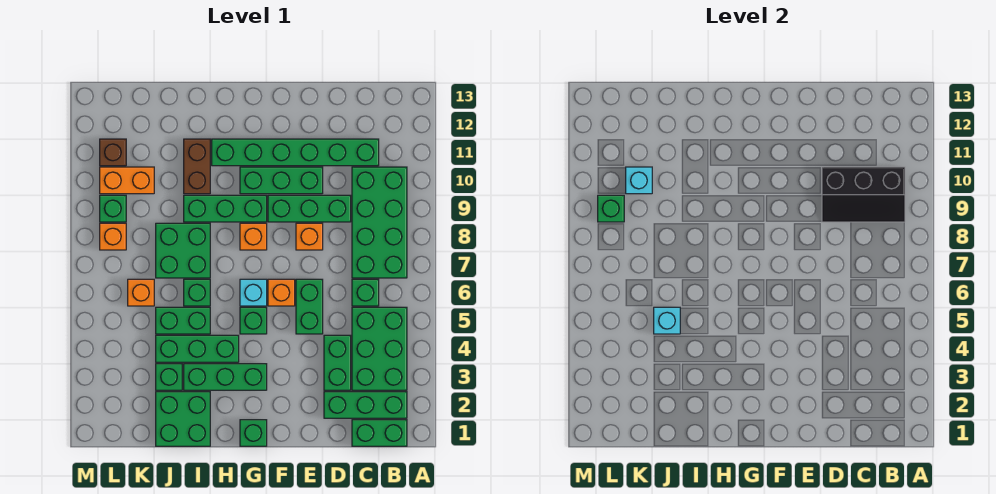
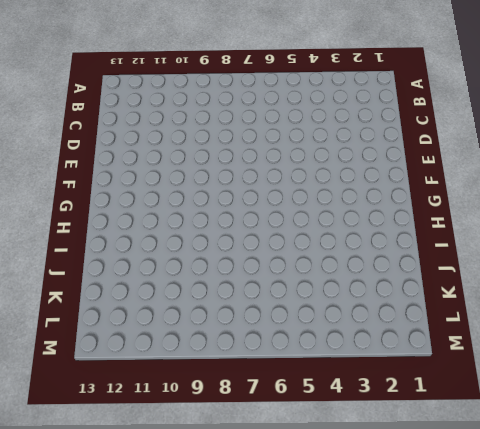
none -> green brick B1:C1 level 1
none -> green brick B2:D2 level 1
none -> green brick B3:C5 level 1
none -> green brick B7:C10 level 1

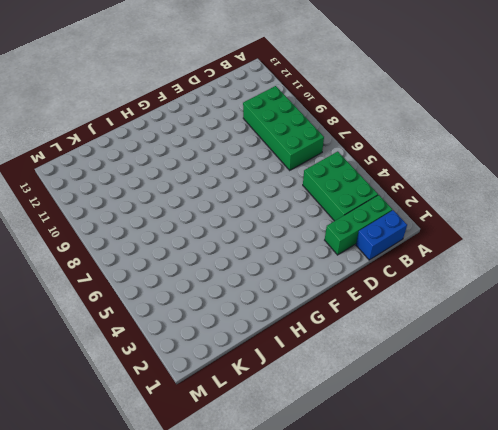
blue brick B1:C1 level 1 -> green brick B1:C1 level 1
none -> green brick C6 level 1
none -> green brick C11:H11 level 1
none -> green brick D3:D4 level 1
none -> green brick D9:F9 level 1

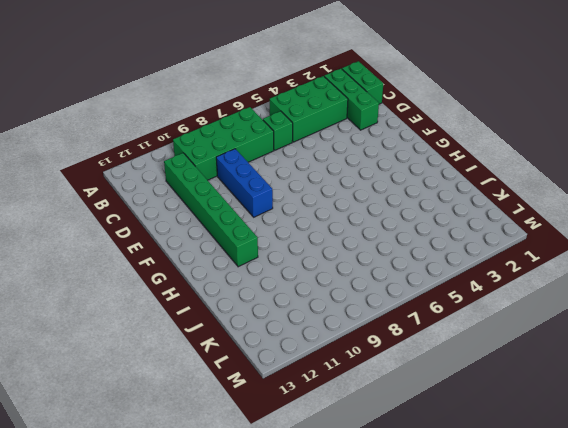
blue brick D9:F9 level 1 -> green brick D9:F9 level 1
none -> green brick D3:D4 level 1
none -> green brick E5:E6 level 1
none -> orange brick E8 level 1
none -> green brick E10:G10 level 1

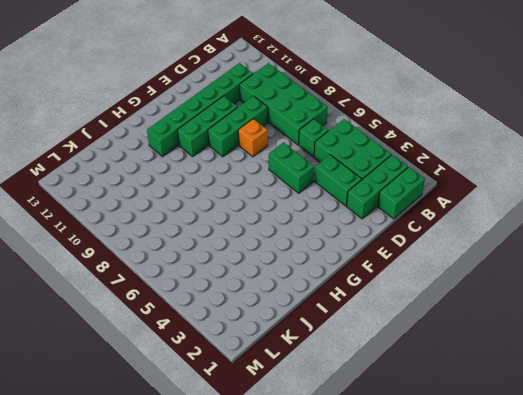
none -> orange brick F6 level 1
none -> green brick G1 level 1
none -> green brick G3:I3 level 1
none -> green brick G5 level 1

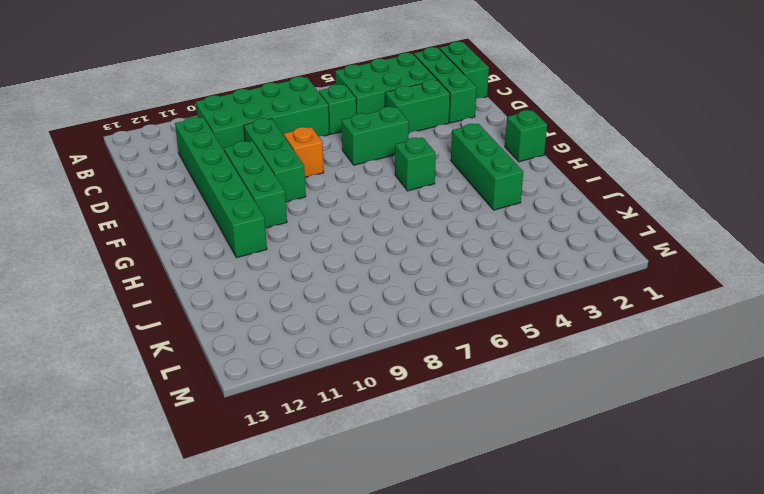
none -> orange brick F6 level 1
none -> cyan brick G6 level 1
none -> orange brick G8 level 1
none -> green brick G9:I9 level 1

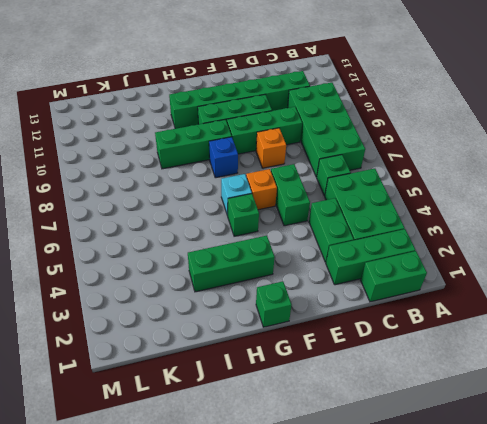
blue brick G8 level 1 -> orange brick G8 level 1
none -> green brick H4:J4 level 1
none -> green brick I1:J2 level 1
none -> green brick I5:J5 level 1
none -> green brick I6 level 1

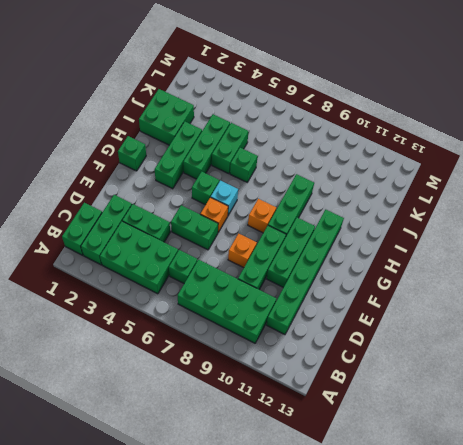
none -> green brick I7:J8 level 1
none -> brown brick I10:I11 level 1
none -> green brick J3 level 1
none -> orange brick K6 level 1

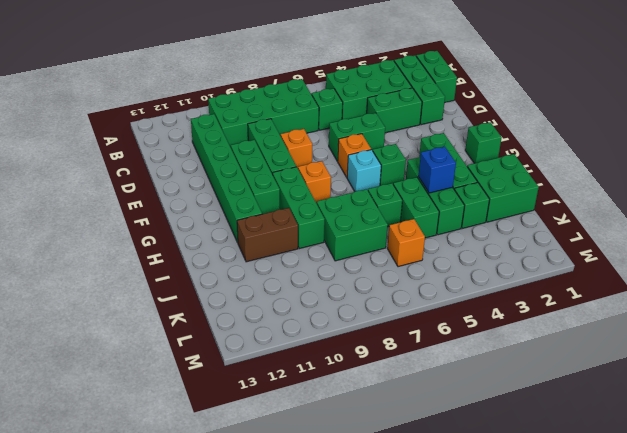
blue brick I4 level 2 -> none
none -> orange brick K10:L10 level 1
none -> orange brick L8 level 1
none -> green brick L9 level 1
none -> brown brick L11 level 1

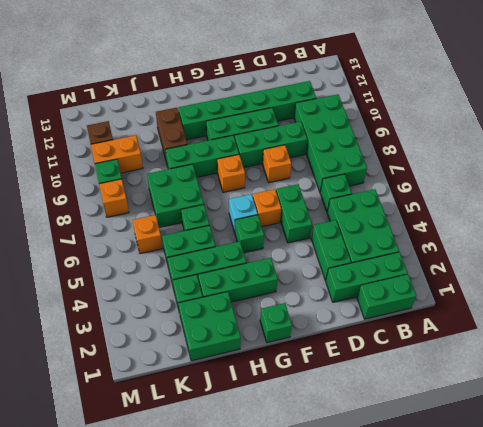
none -> black slope B9:D10 level 2 top 10
none -> cyan brick J5 level 2
none -> cyan brick K10 level 2
none -> green brick L9 level 2

